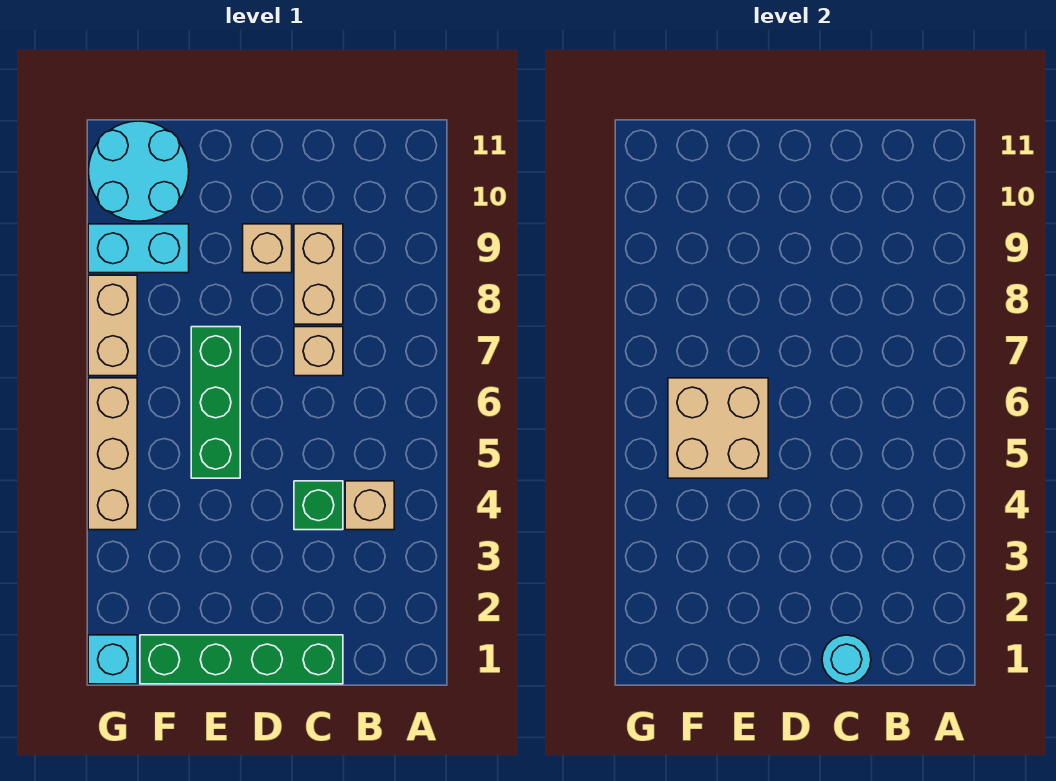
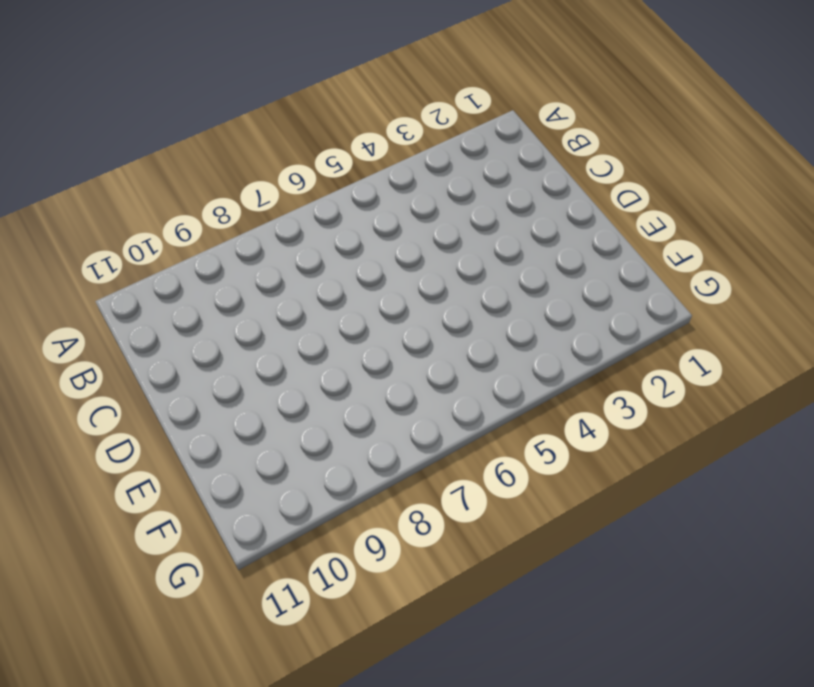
none -> tan brick B4 level 1
none -> green brick C1:F1 level 1
none -> green brick C4 level 1

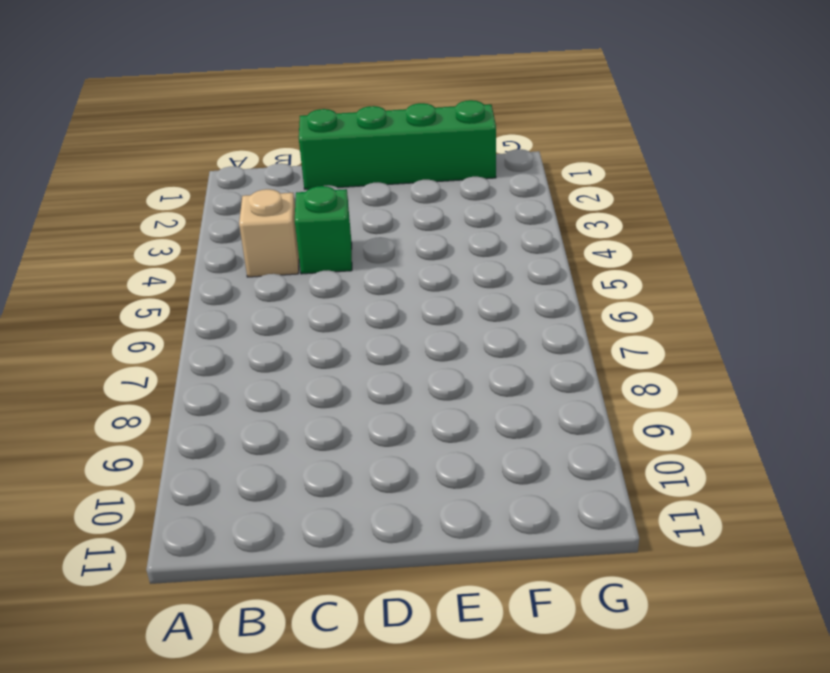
none -> tan brick C7 level 1
none -> tan brick C8:C9 level 1
none -> tan brick D9 level 1

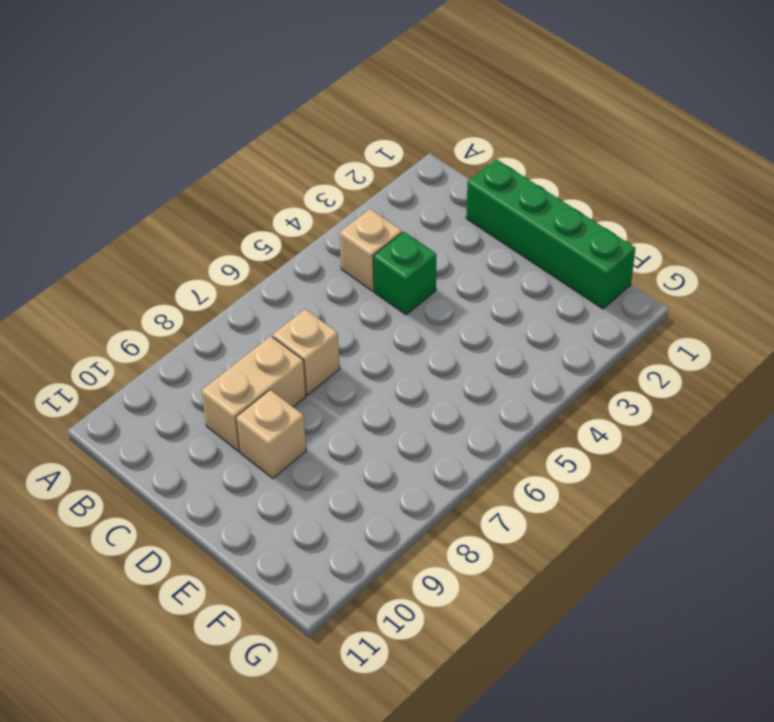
none -> green brick E5:E7 level 1
none -> cyan brick F9:G9 level 1
none -> cyan round brick F10:G11 level 1

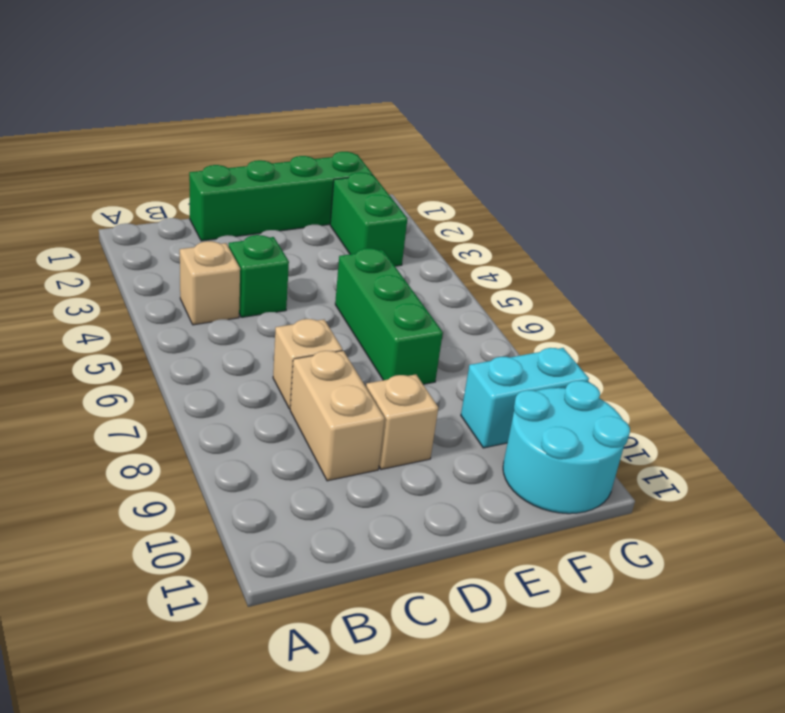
green brick F2:F3 level 1 -> none
none -> cyan brick G1 level 1
none -> tan brick G4:G6 level 1
none -> tan brick G7:G8 level 1

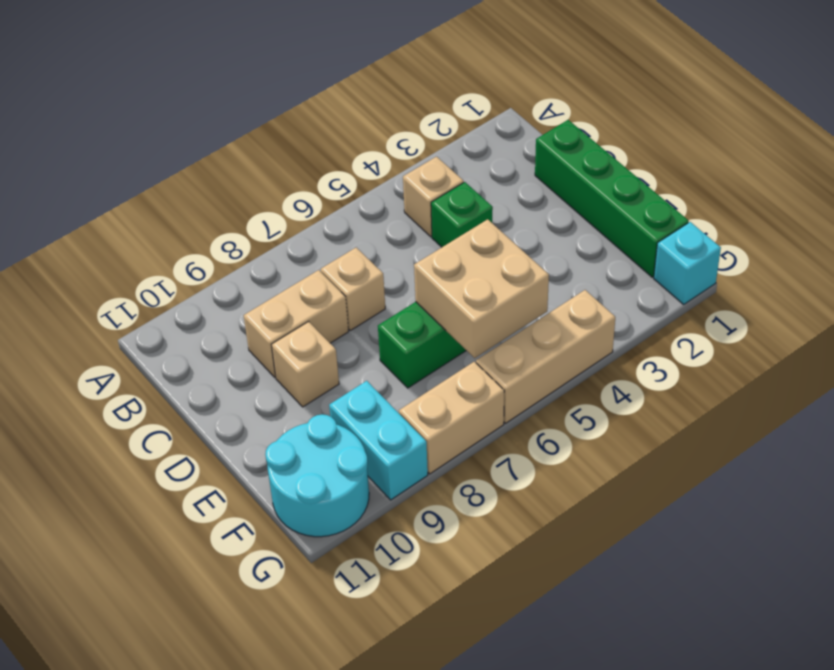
none -> cyan round brick C1 level 2

